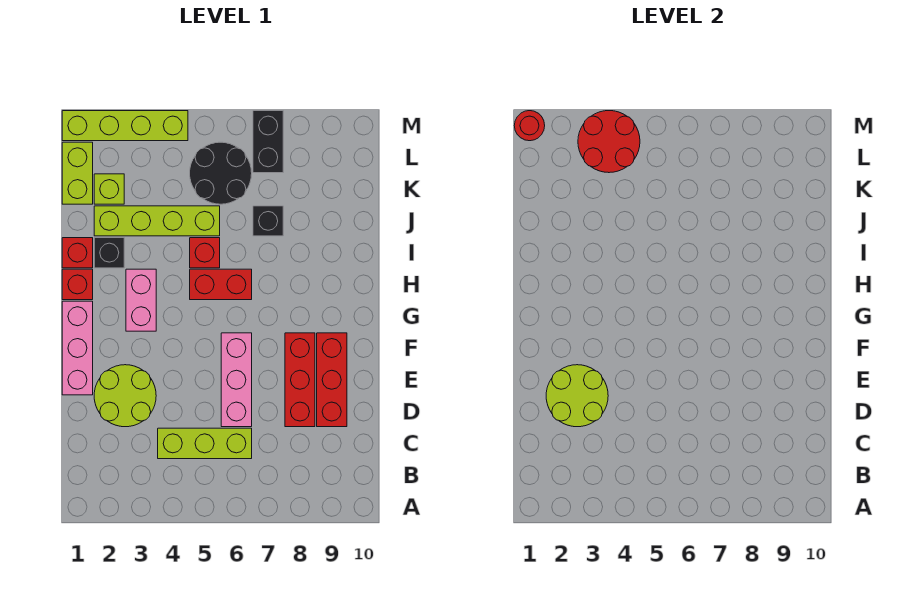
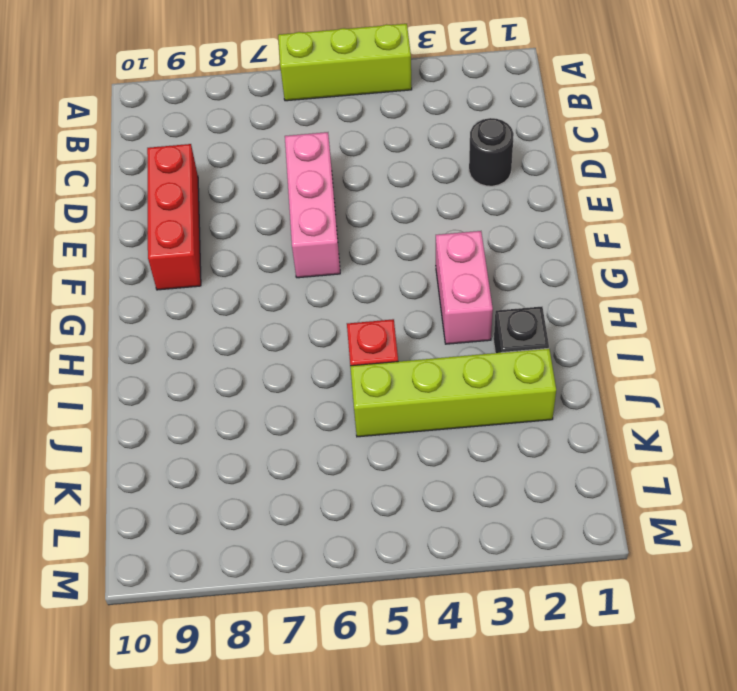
lime brick A4:A6 level 1 -> lime brick C4:C6 level 1
black round brick D2 level 1 -> lime round brick D2:E3 level 1
none -> red brick D8:F8 level 1
none -> pink brick E1:G1 level 1
none -> red brick H1 level 1

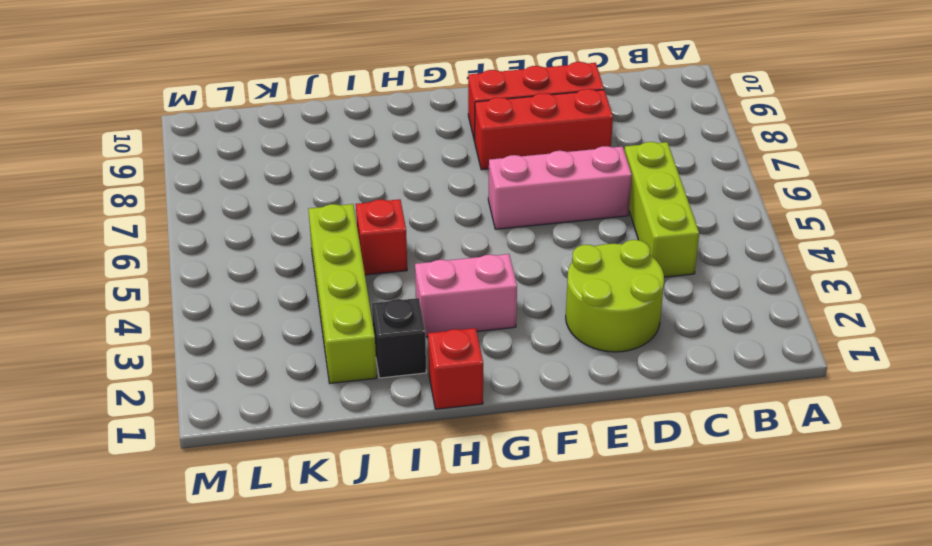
none -> pink brick E1:G1 level 1
none -> red brick H5:H6 level 1
none -> red brick I1 level 1

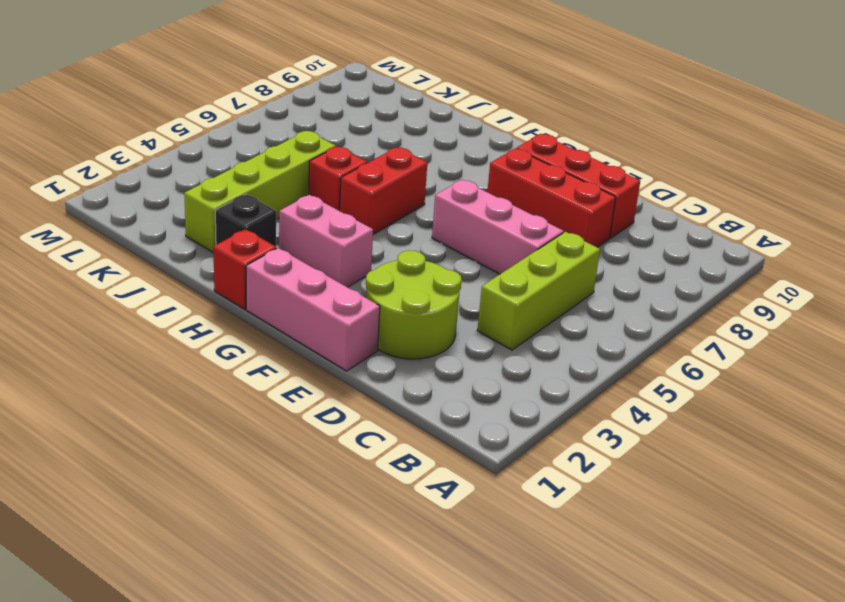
none -> red brick I1 level 1
none -> black brick J7 level 1
none -> lime brick K1:L1 level 1

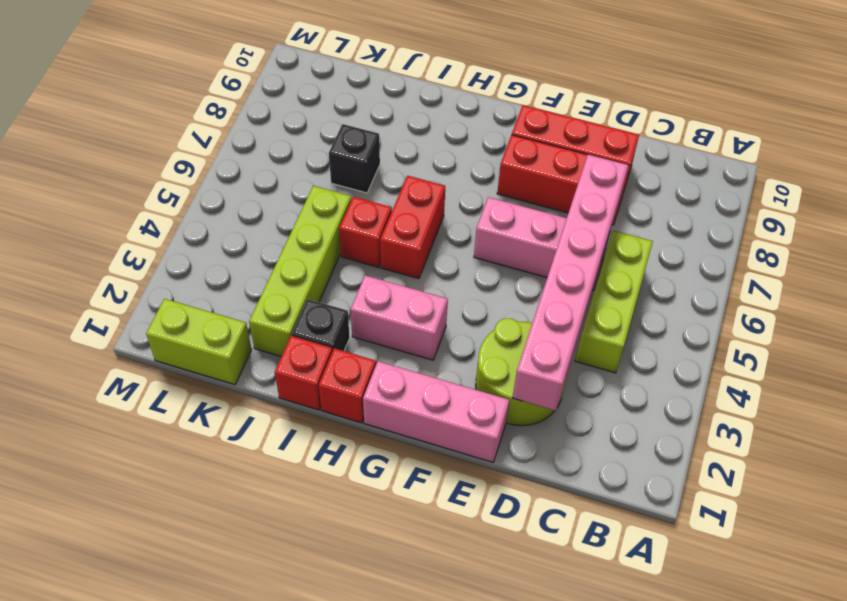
pink brick D2:D7 level 2 -> lime round brick D2:E3 level 2
none -> lime brick K2 level 1
none -> black round brick K5:L6 level 1
none -> black brick L7:M7 level 1

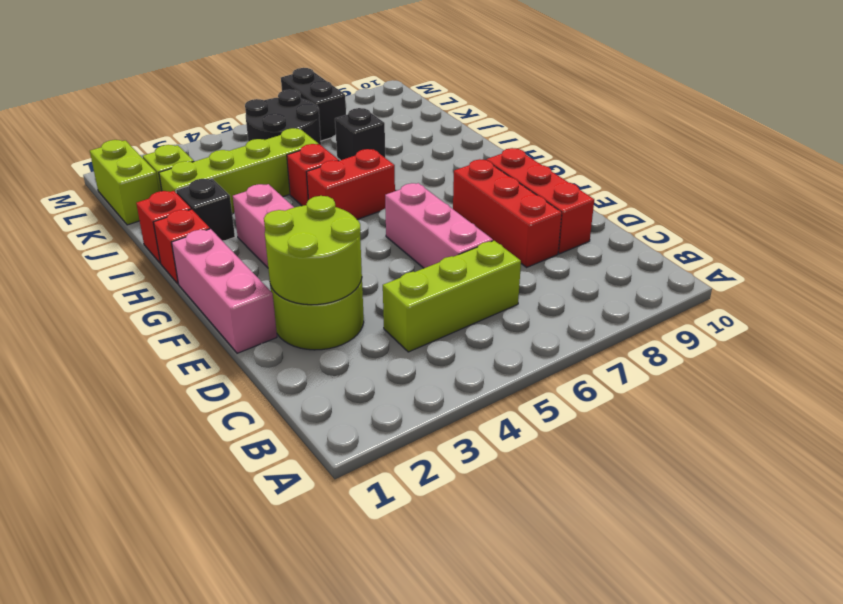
none -> lime brick M1:M4 level 1
none -> red round brick L3:M4 level 2
none -> red round brick M1 level 2

